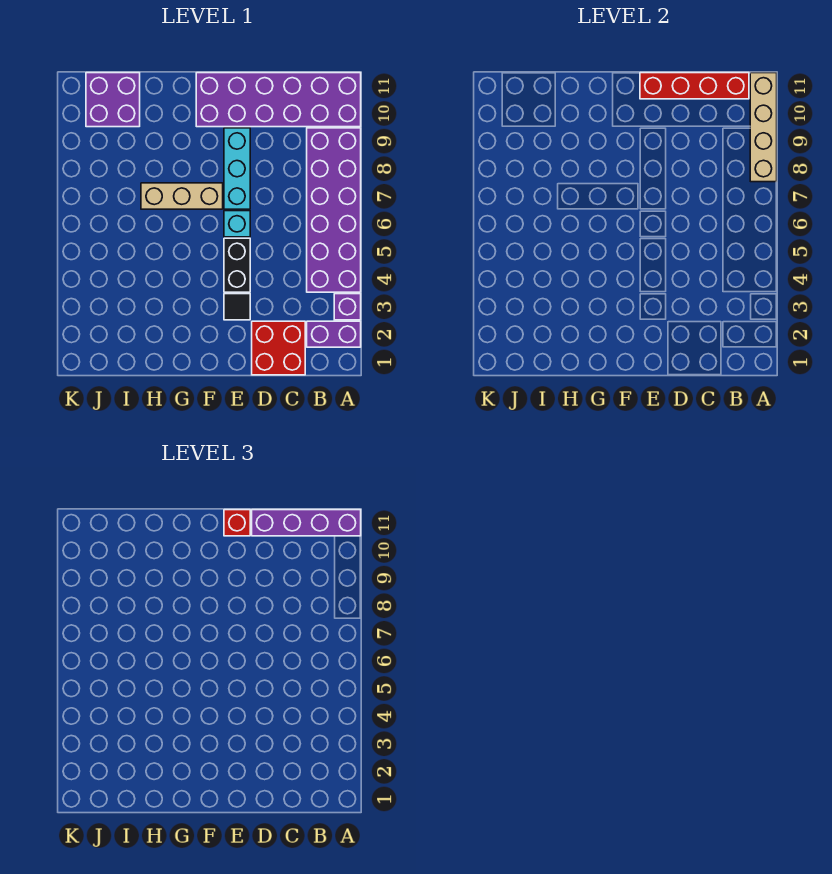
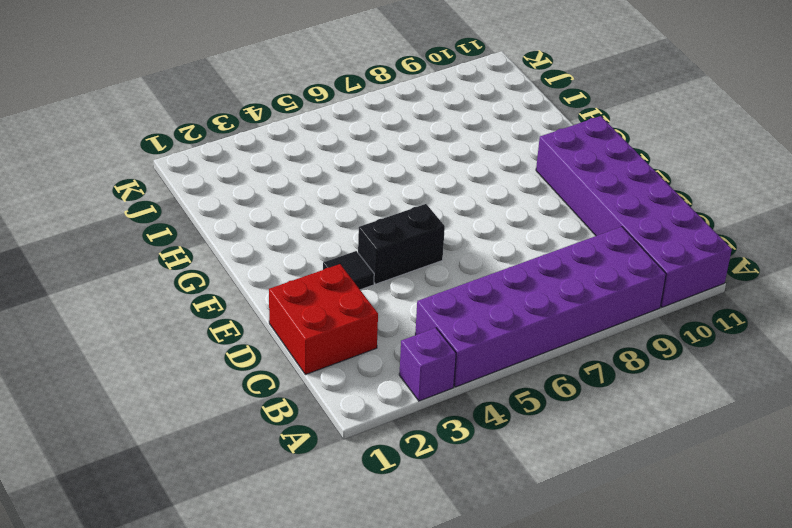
none -> purple brick A2:B2 level 1
none -> cyan brick E6 level 1
none -> cyan brick E7:E9 level 1

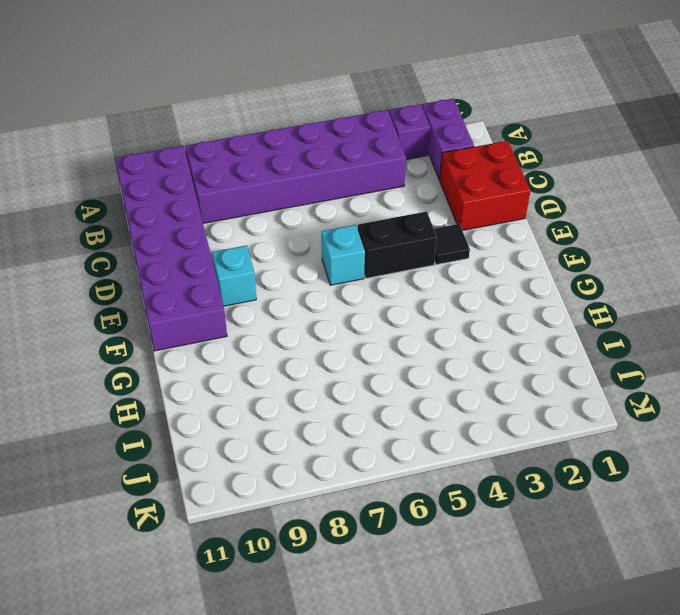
cyan brick E9 level 1 -> cyan brick E7:E9 level 1
none -> tan brick F7:H7 level 1
none -> purple brick I10:J11 level 1
none -> tan brick A8:A11 level 2

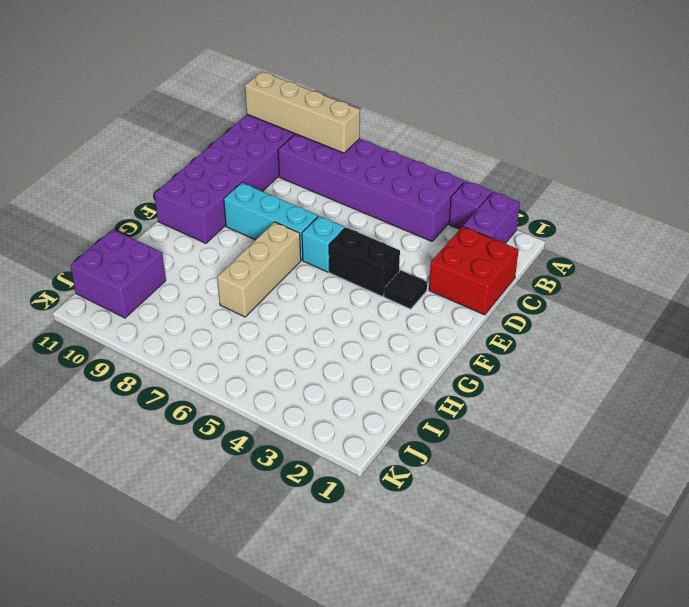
none -> red brick B11:E11 level 2
none -> purple brick A11:D11 level 3
none -> red brick E11 level 3

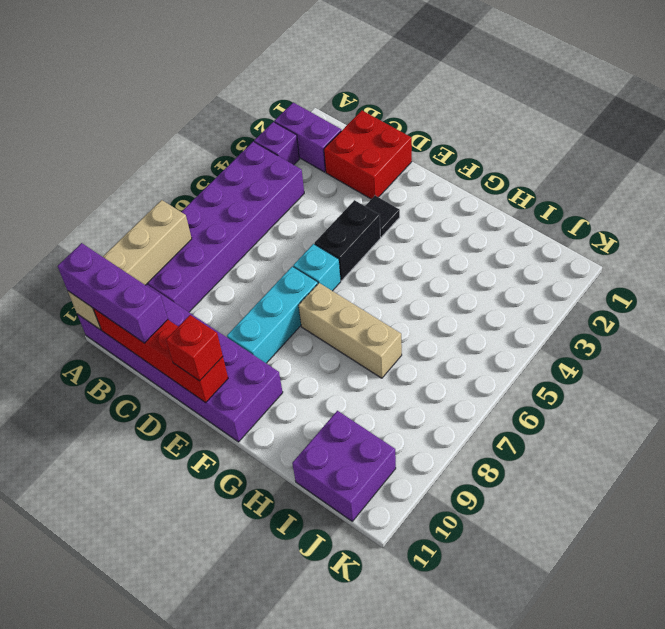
purple brick A11:C11 level 3 -> purple brick A11:D11 level 3

